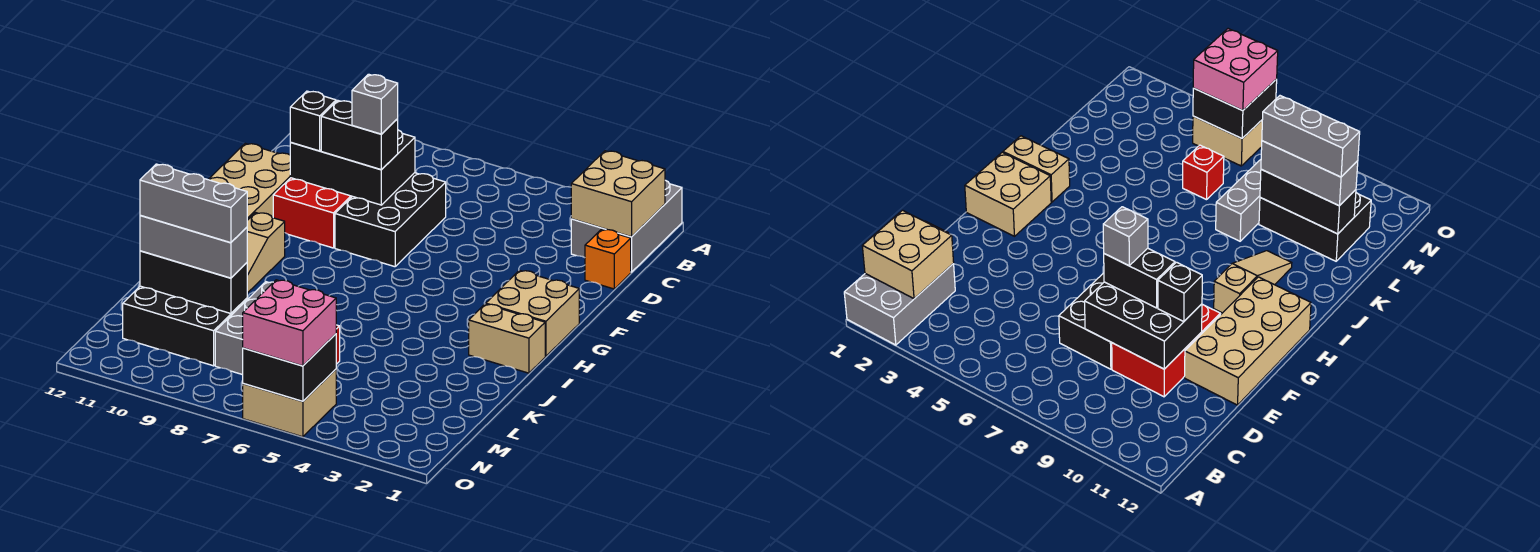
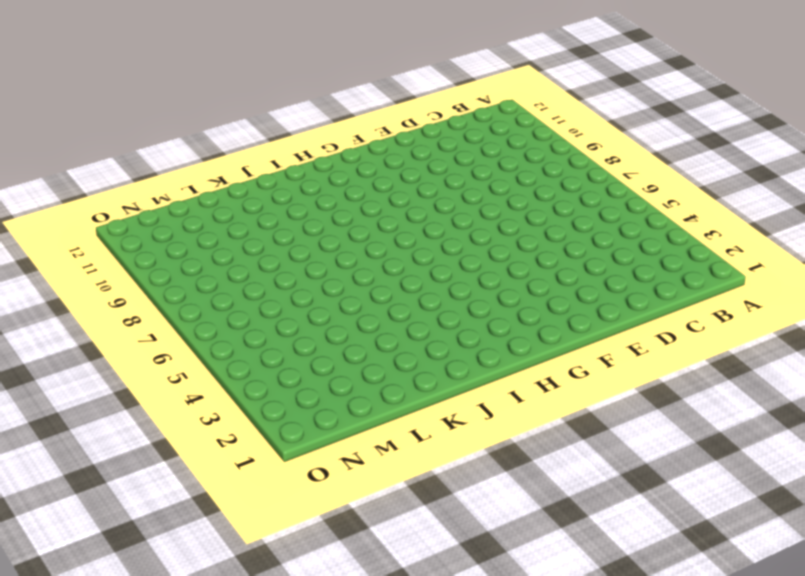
none -> grey brick A1:C2 level 1
none -> orange brick D1 level 1
none -> black brick D7:F8 level 1

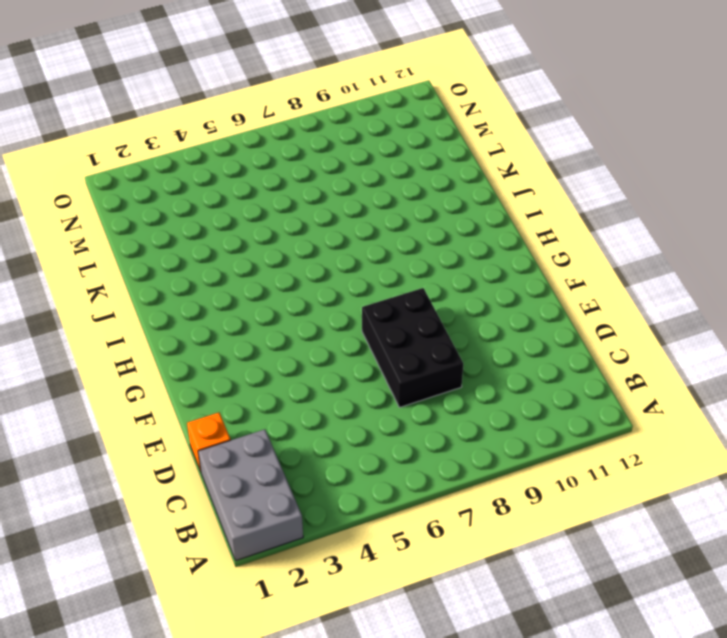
none -> red brick D9:F10 level 1
none -> tan brick E11:H12 level 1
none -> tan brick G1:H2 level 1

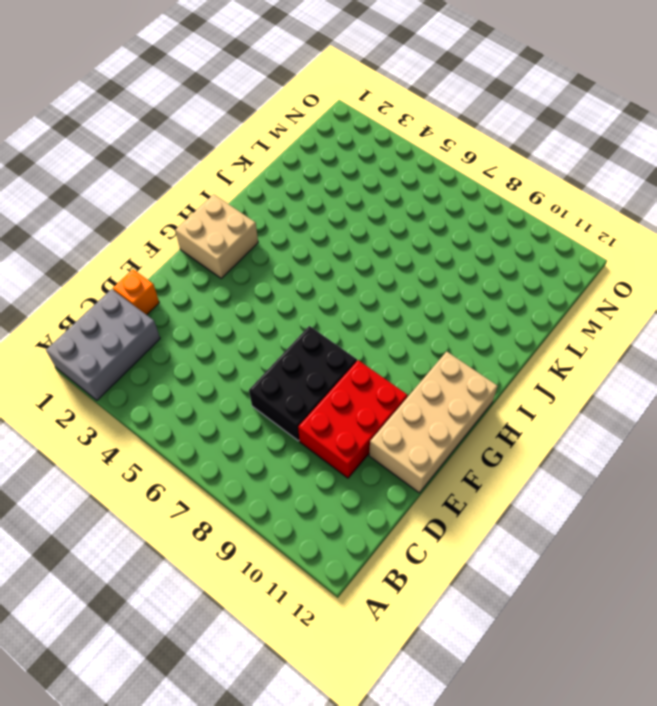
none -> tan slope H10:J10 level 1 top H
none -> tan brick I1:I2 level 1
none -> grey brick K8:M8 level 1

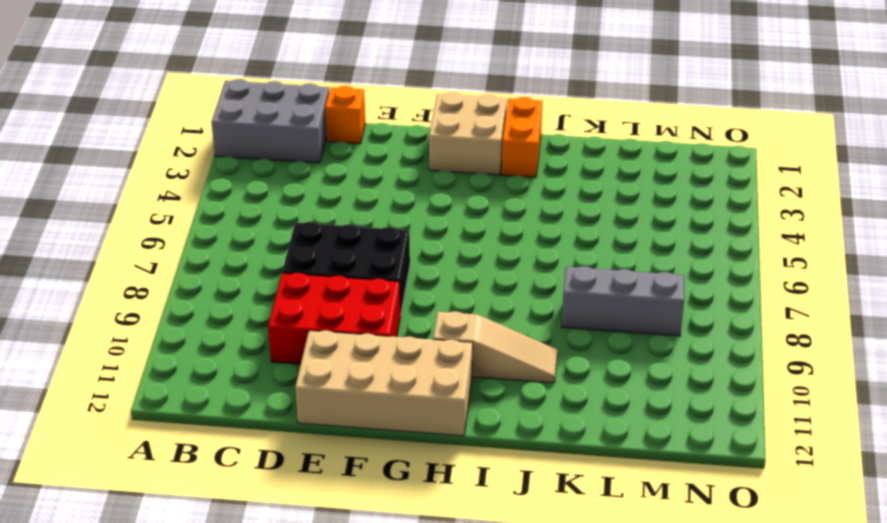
orange brick I1:I2 level 1 -> tan brick I1:I2 level 1
none -> red brick L6 level 1
none -> black brick L9:M11 level 1
none -> tan brick N5:O6 level 1

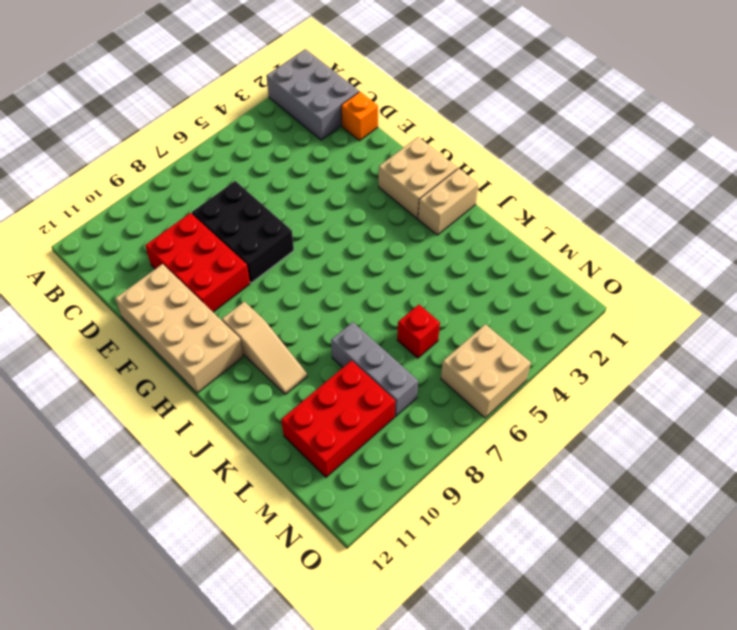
red brick L9:M11 level 1 -> black brick L9:M11 level 1
none -> tan brick B1:C2 level 2
none -> black brick D8:E10 level 2
none -> black brick L9:L11 level 2

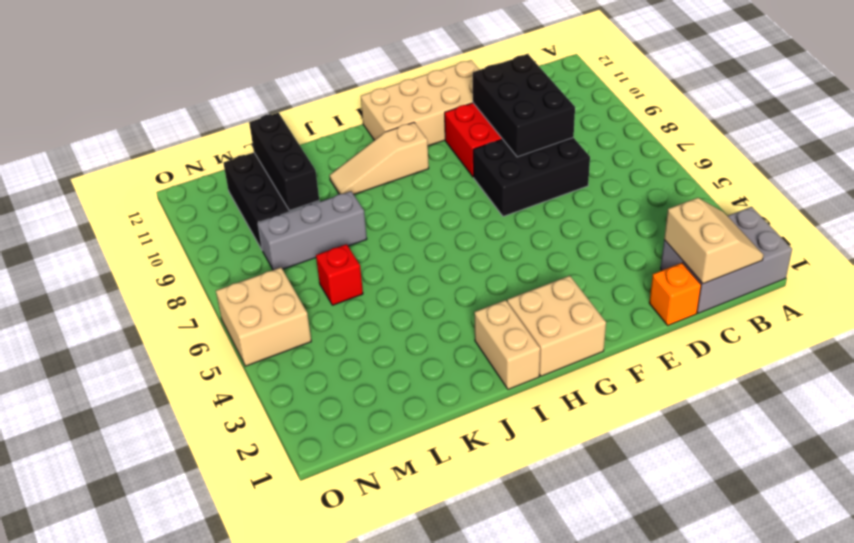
tan slope B1:C2 level 2 top C -> tan brick B1:C2 level 2
none -> black brick N5:O6 level 2
none -> black brick E8:E9 level 3
none -> black brick E10 level 3

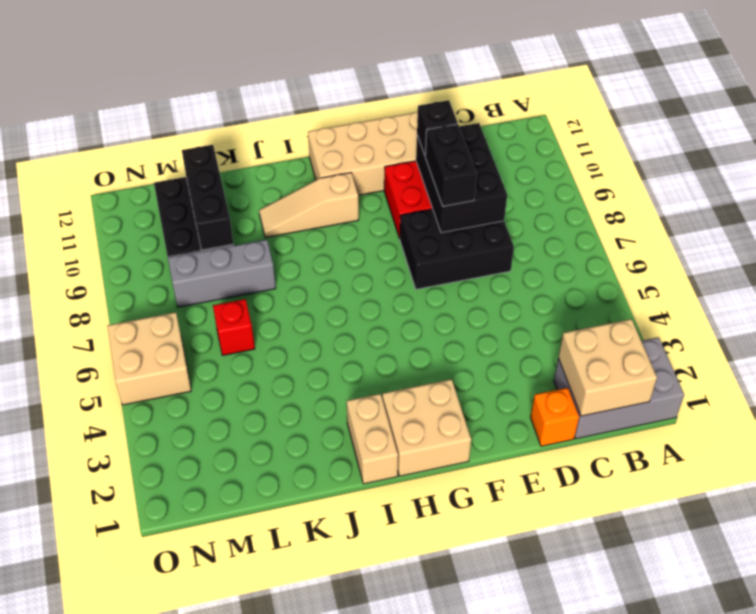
none -> black brick N5:O6 level 2
none -> grey brick L9:L11 level 3
none -> pink brick N5:O6 level 3

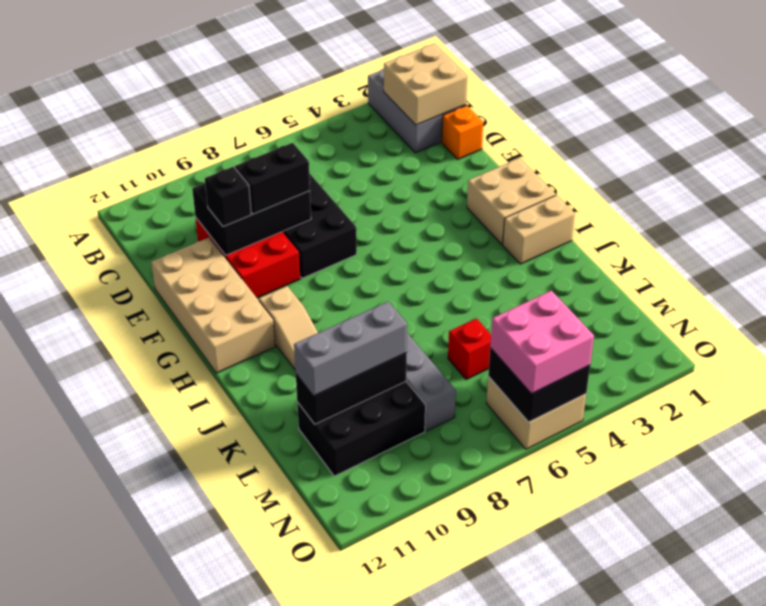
none -> grey brick E8 level 4
none -> grey brick L9:L11 level 4

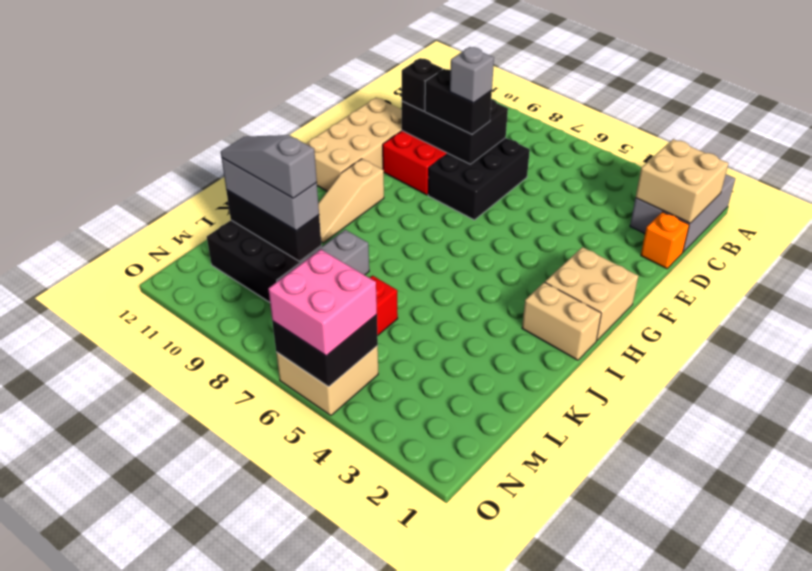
grey slope L9:L11 level 4 top 9 -> grey brick L9:L11 level 4

